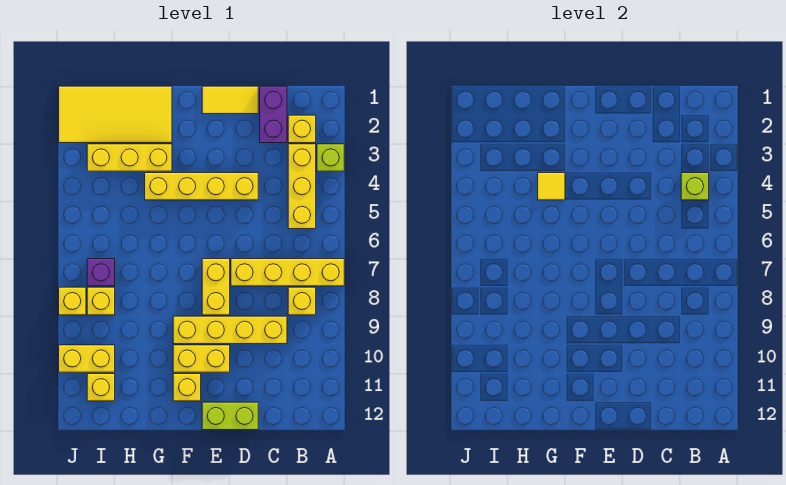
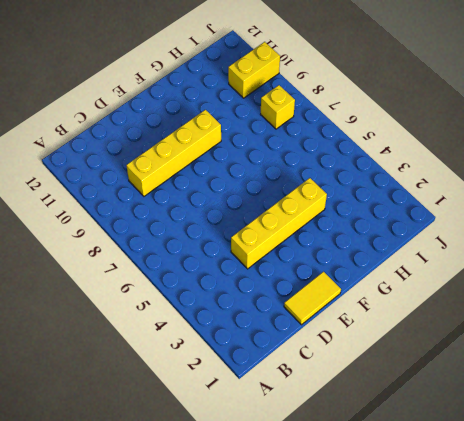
none -> lime brick A3 level 1
none -> yellow brick A7:D7 level 1
none -> yellow brick B2 level 1

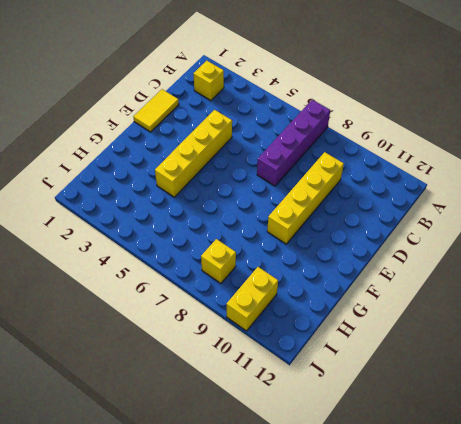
purple brick A7:D7 level 1 -> yellow brick A7:D7 level 1
none -> lime brick A3 level 1
none -> yellow brick B3:B5 level 1
none -> yellow brick B8 level 1

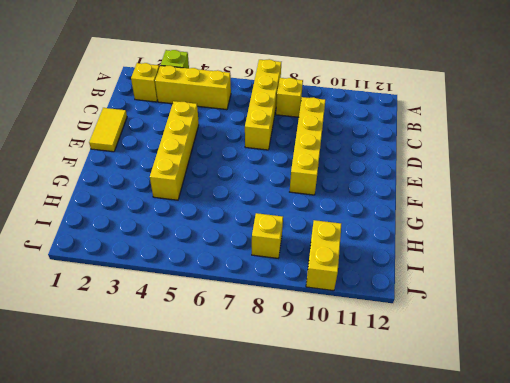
none -> purple brick C1:C2 level 1
none -> lime brick D12:E12 level 1
none -> yellow brick E7:E8 level 1

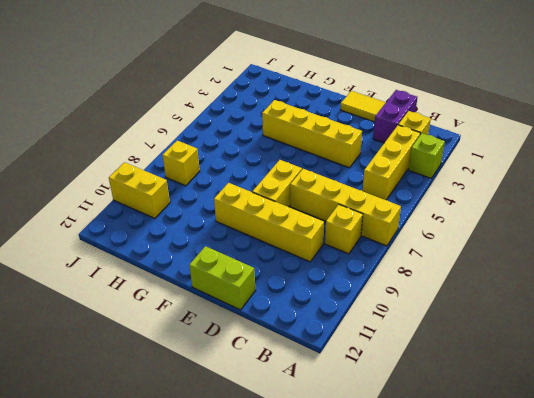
none -> yellow brick E10:F10 level 1
none -> yellow brick F11 level 1
none -> yellow tile G1:J2 level 1

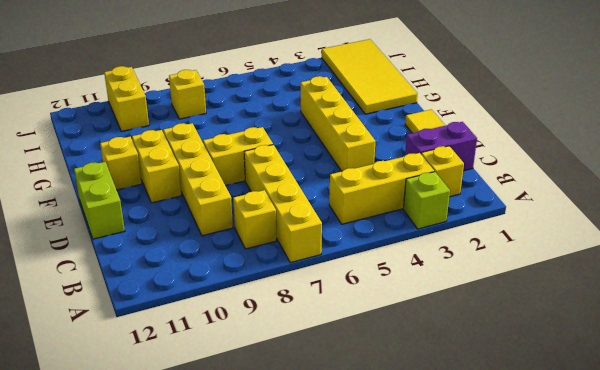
none -> yellow brick G3:I3 level 1
none -> purple brick I7 level 1
none -> yellow brick I11 level 1

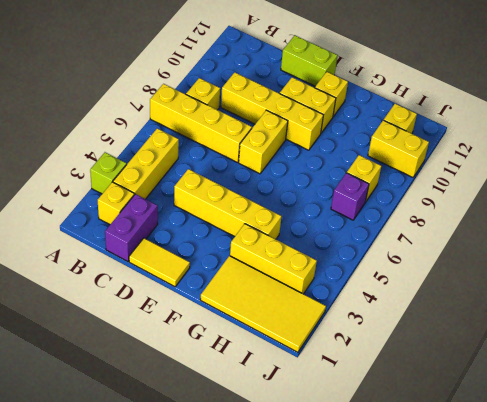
none -> yellow brick J8 level 1
none -> lime brick B4 level 2
none -> yellow tile G4 level 2

